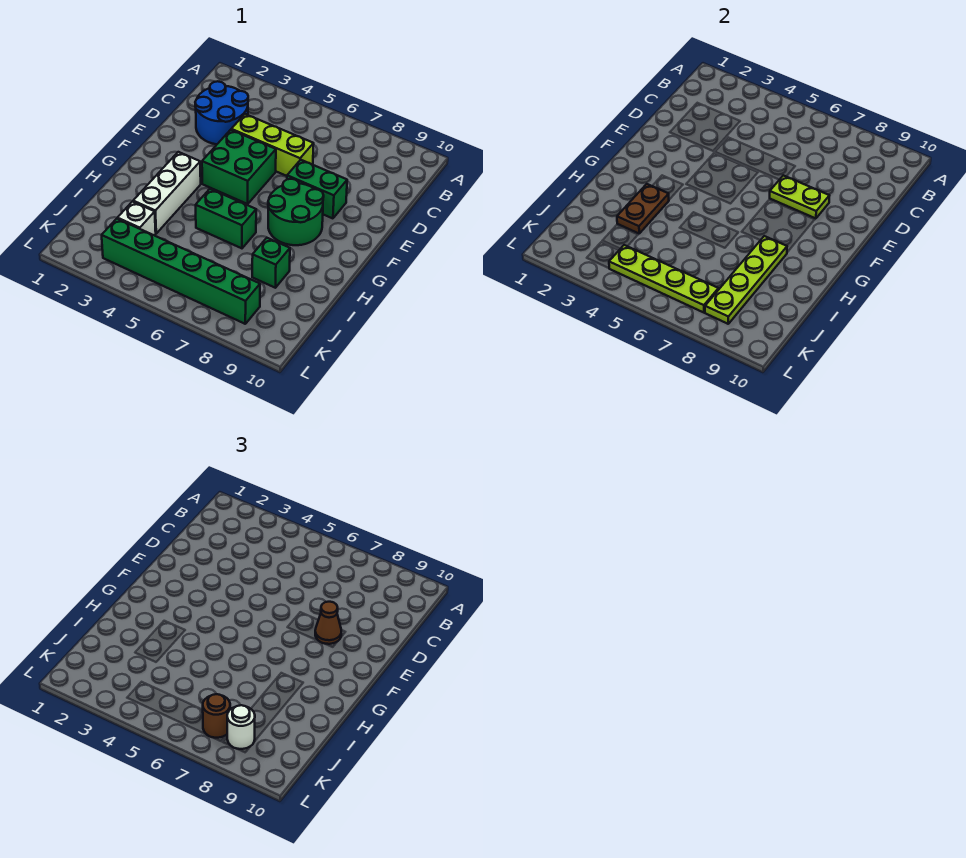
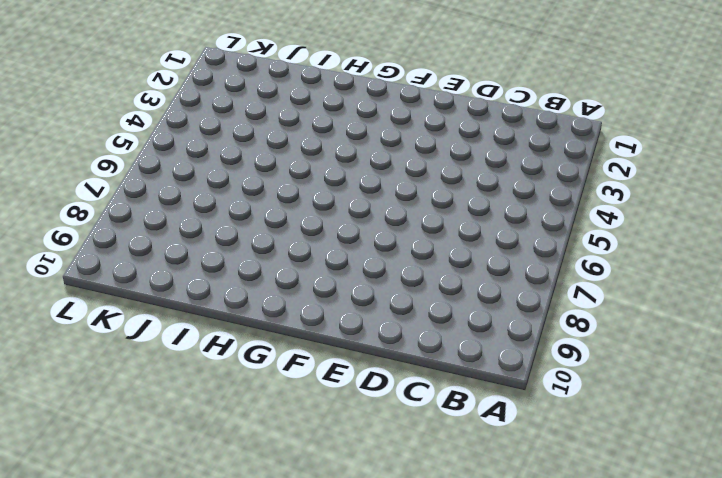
none -> blue round brick C2:D3 level 1
none -> lime brick D4:D6 level 1
none -> green brick E4:F5 level 1

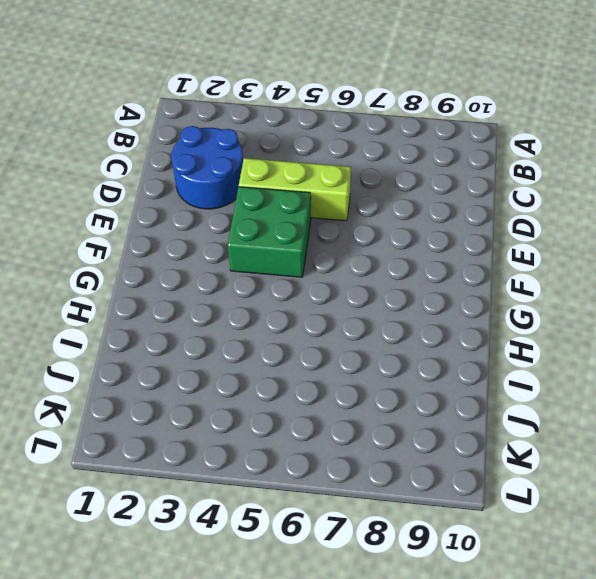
none -> green brick E7:E8 level 1
none -> green round brick F7:G8 level 1
none -> white brick G3:I3 level 1

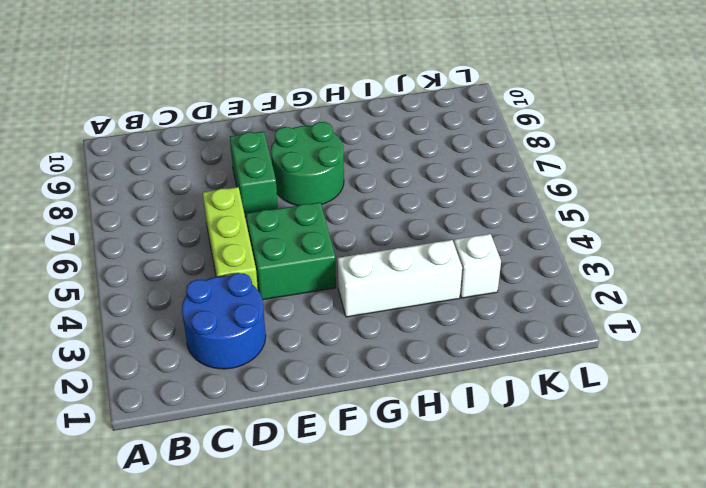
none -> green brick H5:H6 level 1
none -> green brick I8 level 1
none -> green brick K3:K8 level 1

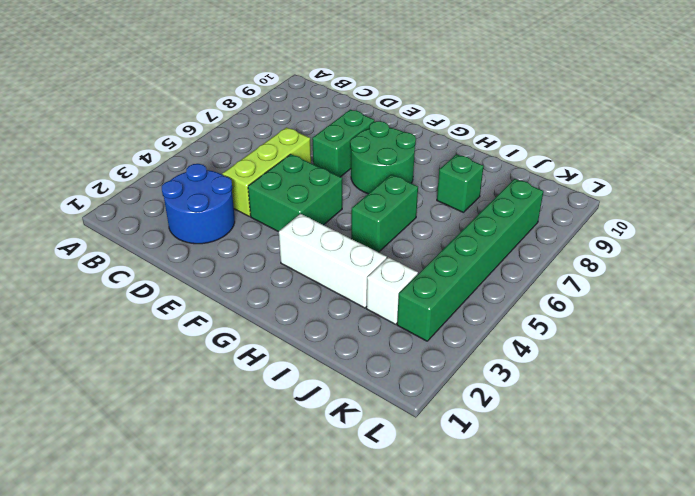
none -> lime plate E7:E8 level 2
none -> brown plate H3:I3 level 2
none -> lime plate H8:K8 level 2

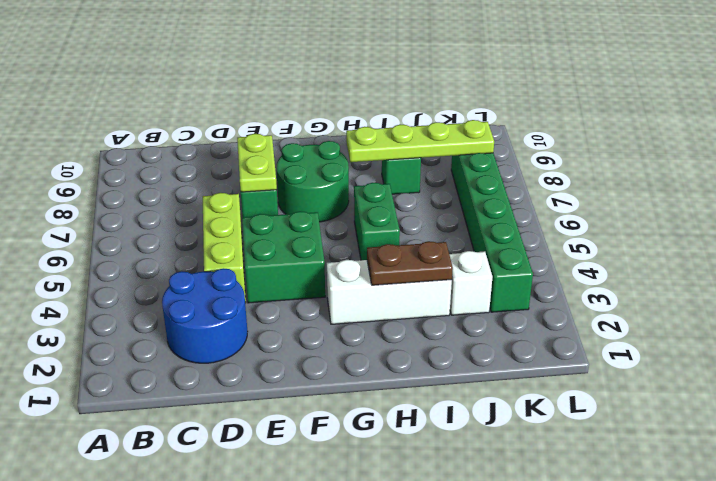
none -> lime plate K4:K7 level 2
none -> brown cone E8 level 3
none -> brown round brick K7 level 3

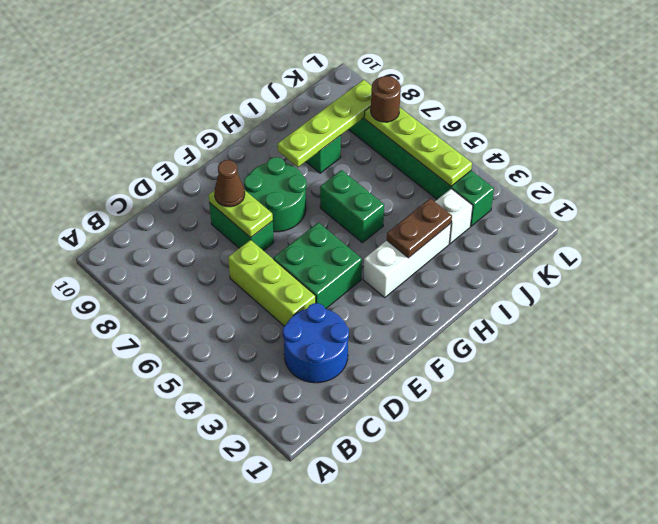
none -> white round brick K8 level 3

